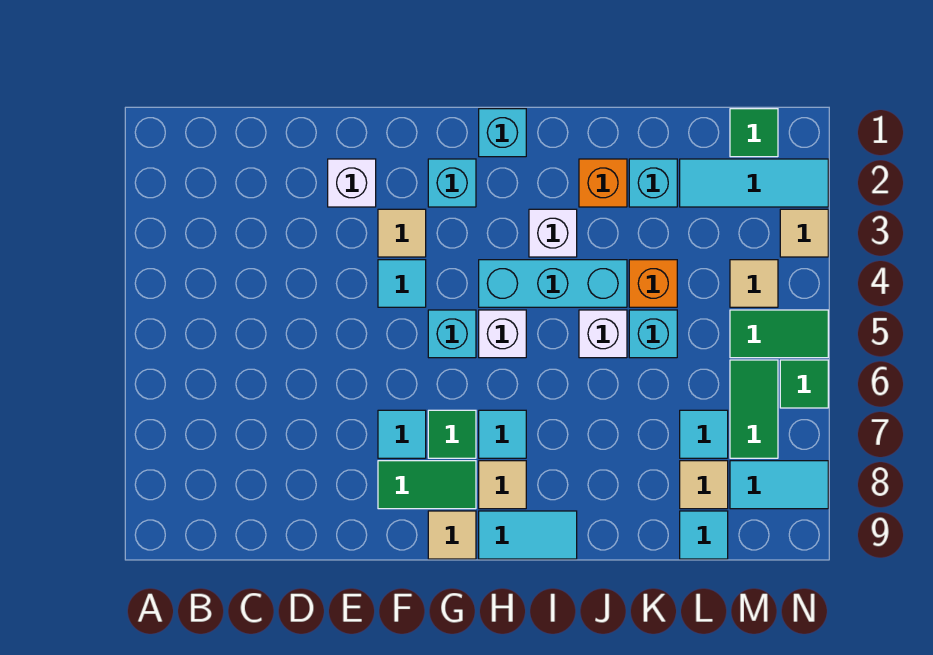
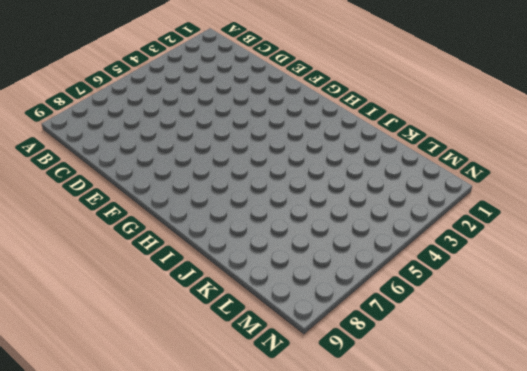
none -> white brick E2 level 1
none -> tan tile F3 level 1
none -> cyan tile F4 level 1
none -> cyan tile F7 level 1

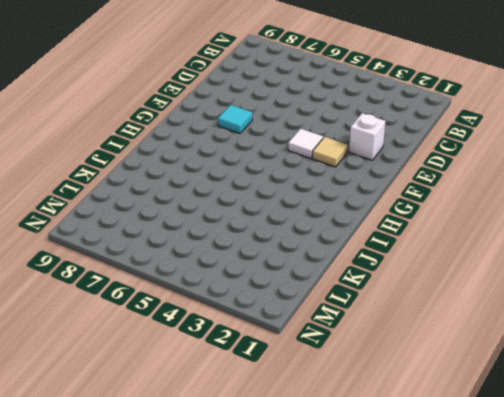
white tile F4 level 1 -> cyan tile F4 level 1
none -> green tile F8:G8 level 1
none -> cyan brick G2 level 1
none -> cyan brick G5 level 1
none -> green tile G7 level 1

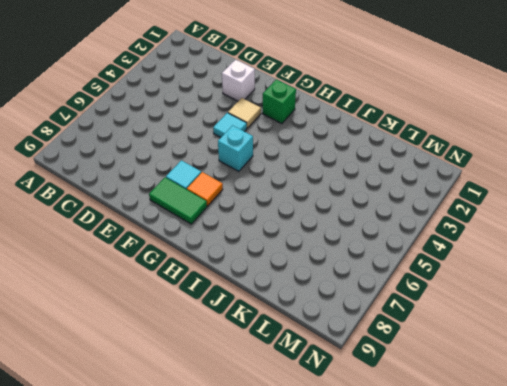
green brick G2 level 1 -> cyan brick G2 level 1
orange tile G7 level 1 -> green tile G7 level 1
none -> tan tile G9 level 1
none -> cyan brick H1 level 1
none -> cyan brick H4:J4 level 1
none -> white brick H5 level 1

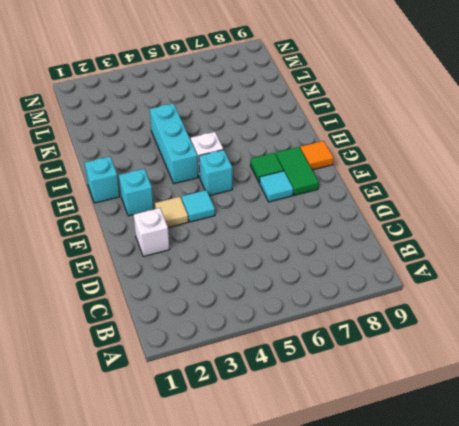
orange tile G9 level 1 -> tan tile G9 level 1
none -> cyan tile H7 level 1
none -> tan tile H8 level 1
none -> cyan tile H9:I9 level 1
none -> white brick I3 level 1

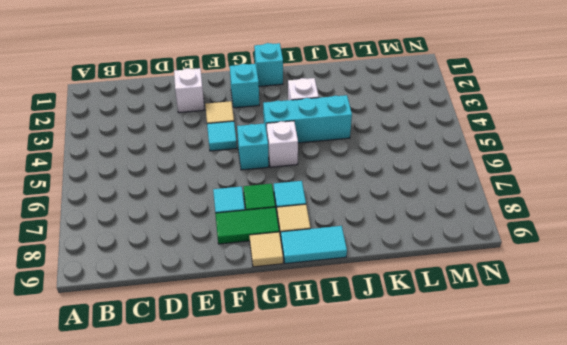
none -> orange brick J2 level 1
none -> white brick J5 level 1
none -> cyan brick K2 level 1
none -> orange brick K4 level 1

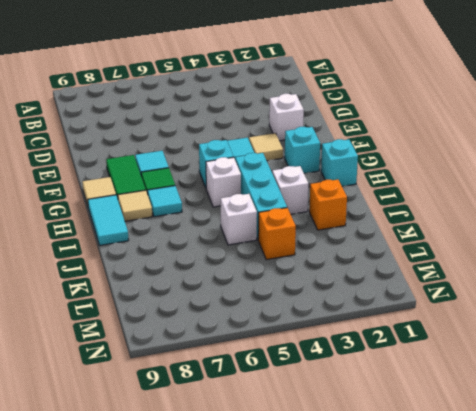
none -> cyan brick K2 level 1
none -> cyan brick K5 level 1
none -> cyan tile L2:N2 level 1
none -> cyan tile L7 level 1

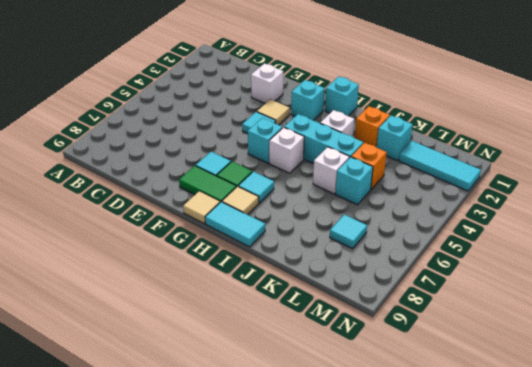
none -> tan tile L8 level 1
none -> cyan tile L9 level 1
none -> green tile M1 level 1
none -> tan tile M4 level 1

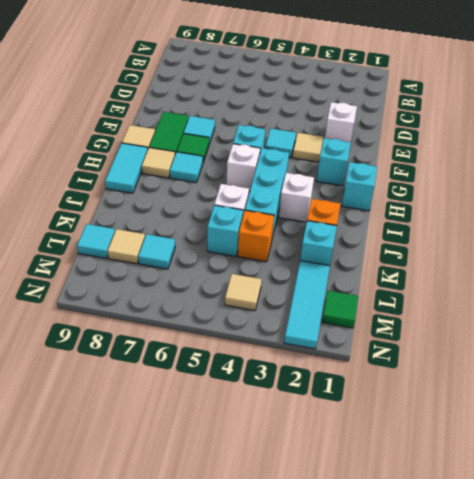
none -> green tile M5:N5 level 1
none -> green tile M6:M7 level 1
none -> cyan tile M8:N8 level 1
none -> tan tile N3 level 1

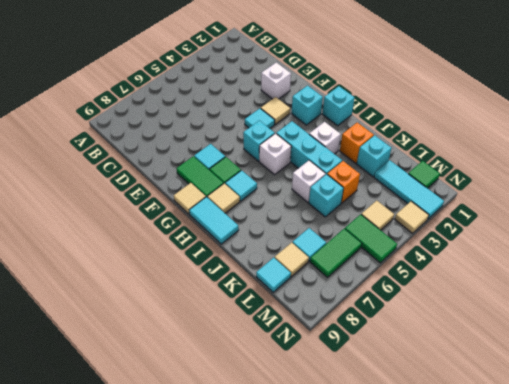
none -> cyan tile M8:N8 level 1
none -> green tile N6 level 1

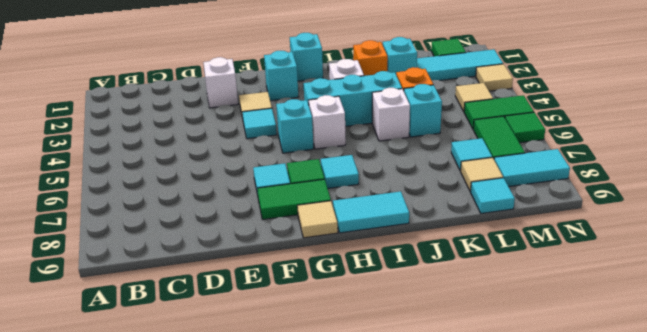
none -> tan tile H8 level 1

